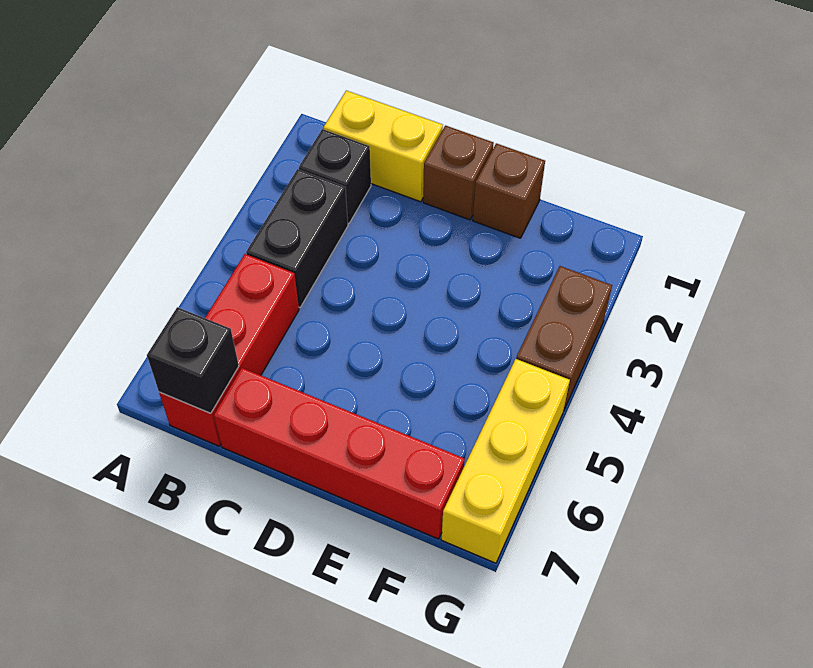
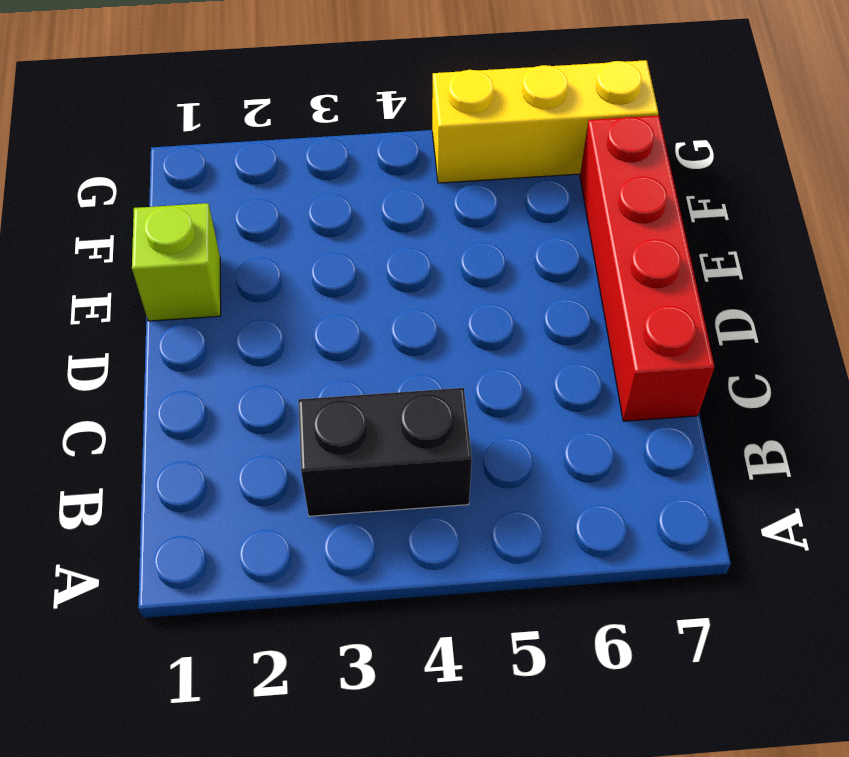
lime brick E1 level 1 -> brown brick E1 level 1
none -> yellow brick B1:C1 level 1
none -> black brick B2 level 1

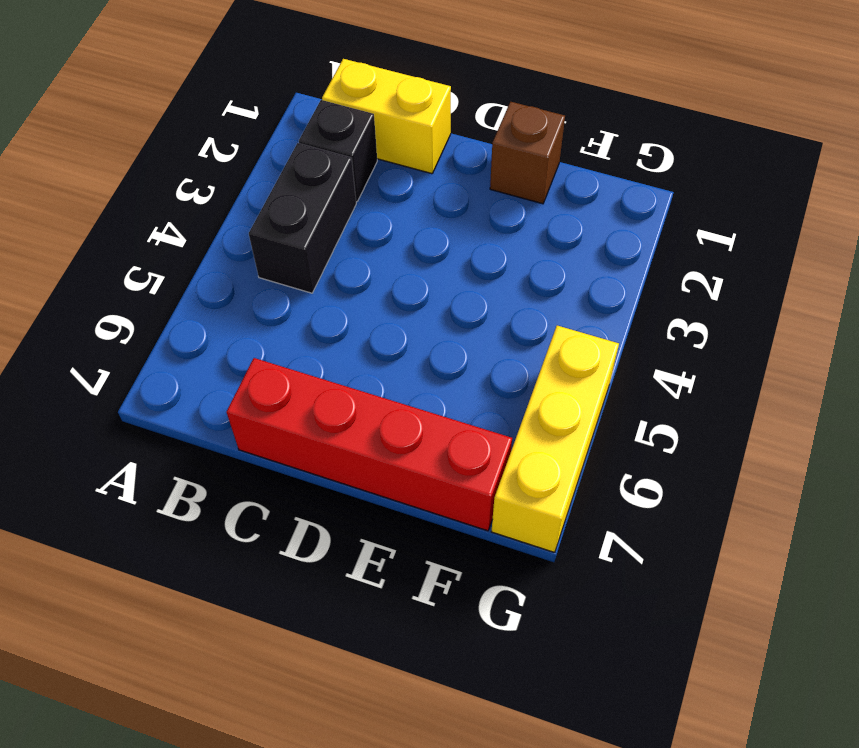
none -> red brick B5:B7 level 1
none -> brown brick D1 level 1

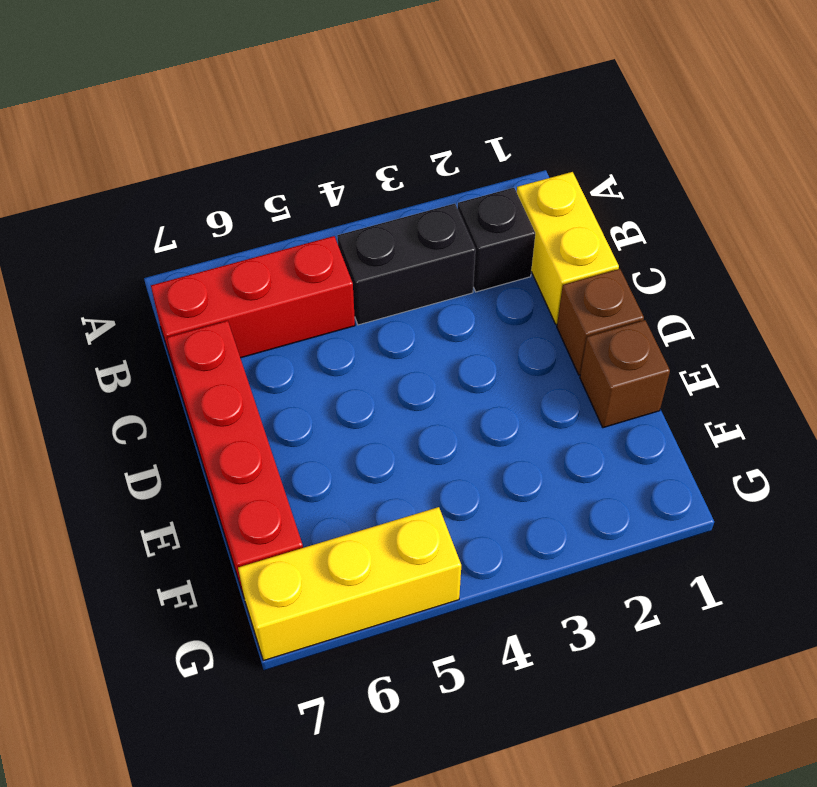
none -> brown brick G3:G4 level 1
none -> black brick B7 level 2

